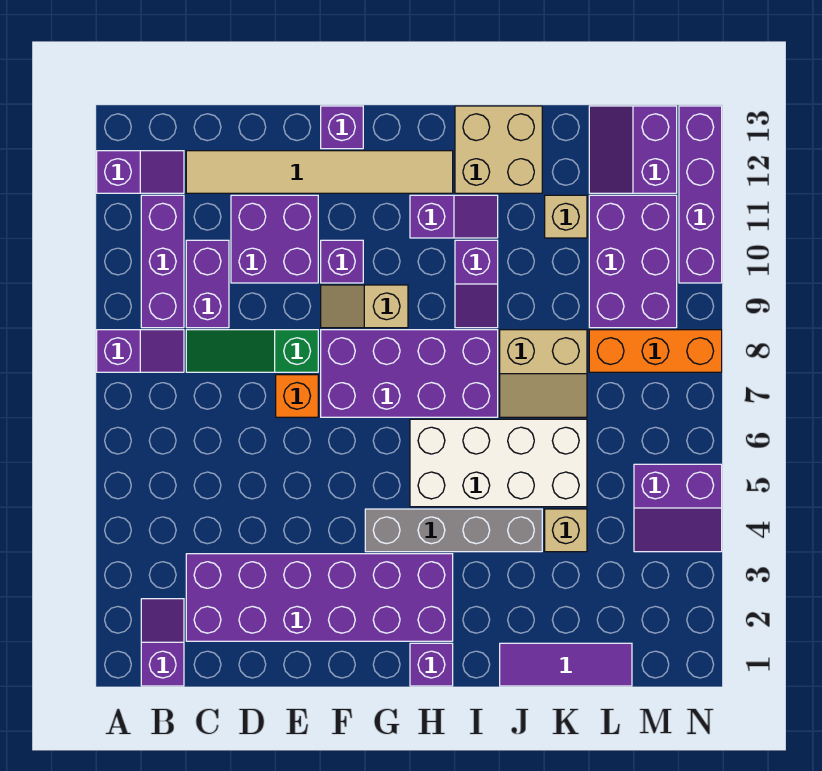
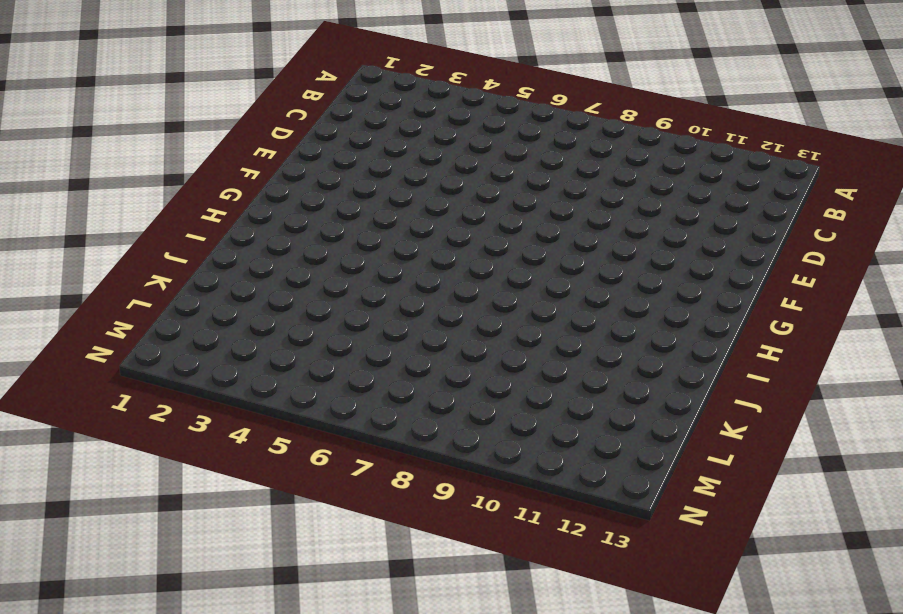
none -> purple slope A8:B8 level 1 top A
none -> purple slope A12:B12 level 1 top A
none -> purple slope B1:B2 level 1 top 1

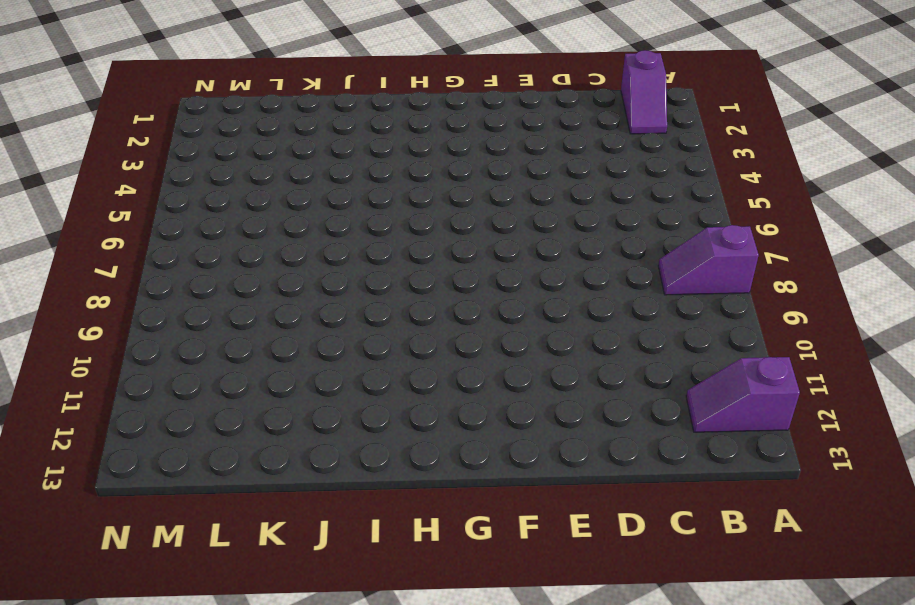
none -> purple brick B9:B11 level 1
none -> purple brick C2:H3 level 1
none -> green slope C8:E8 level 1 top E

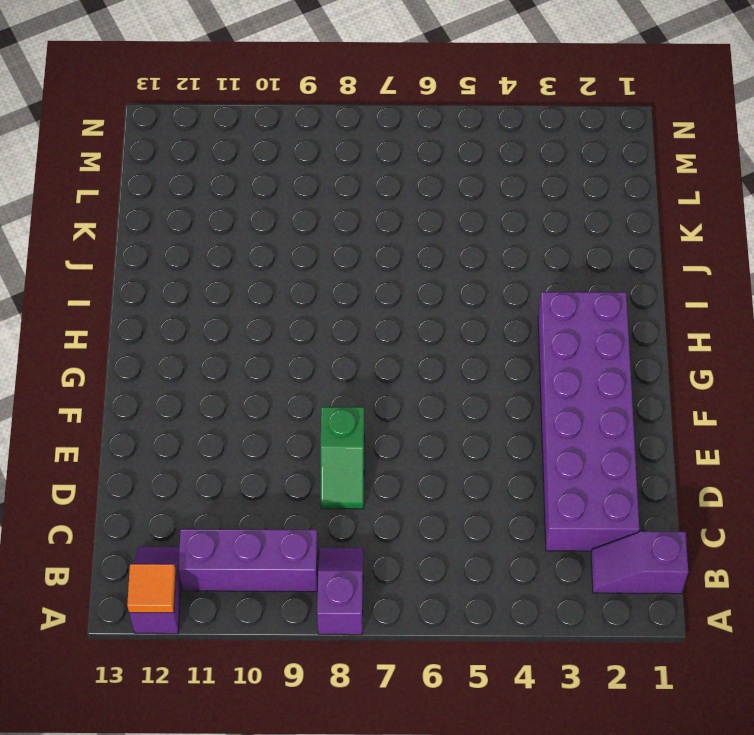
orange tile A12 level 2 -> none
green slope D8:E8 level 1 top E -> green slope C8:E8 level 1 top E
none -> purple brick C9:C10 level 1
none -> tan tile C12:H12 level 1
none -> purple brick D10:E11 level 1

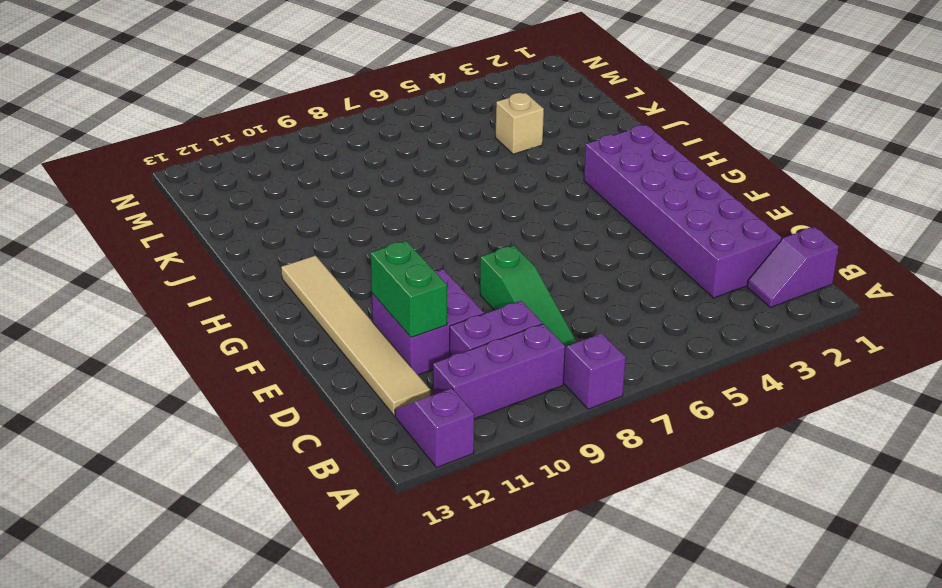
green brick D11:E11 level 2 -> none
none -> orange brick E7 level 1
none -> purple brick F7:I8 level 1
none -> tan slope F9:G9 level 1 top G

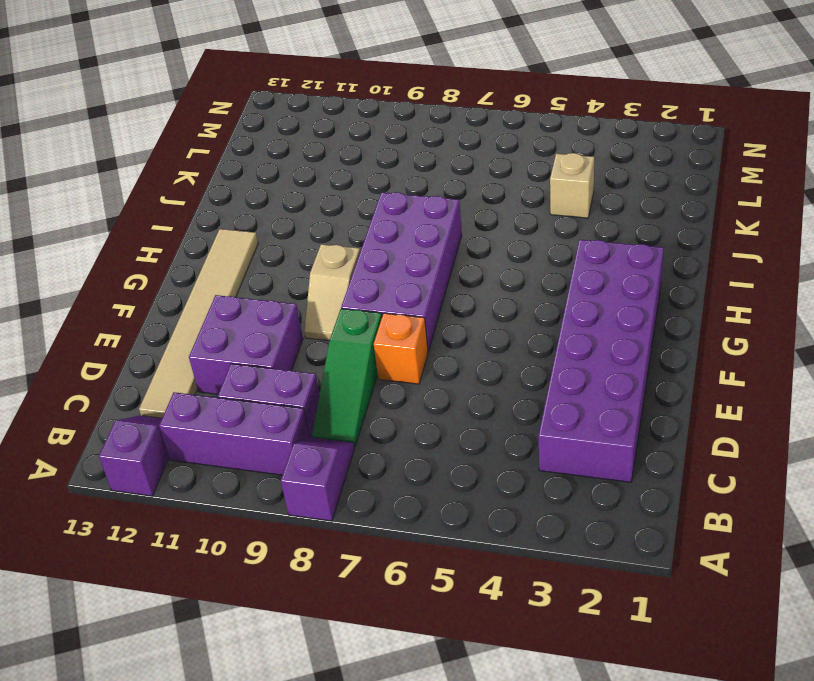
none -> purple slope B1:B2 level 1 top 1
none -> purple brick F10 level 1
none -> purple brick F13 level 1

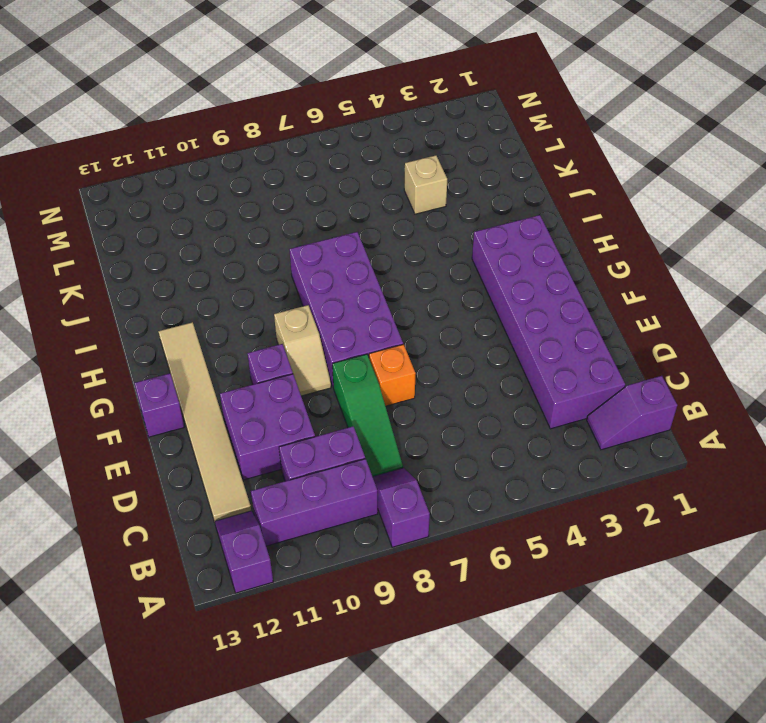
none -> grey brick G4:J4 level 1
none -> purple brick H1 level 1
none -> white brick H5:K6 level 1

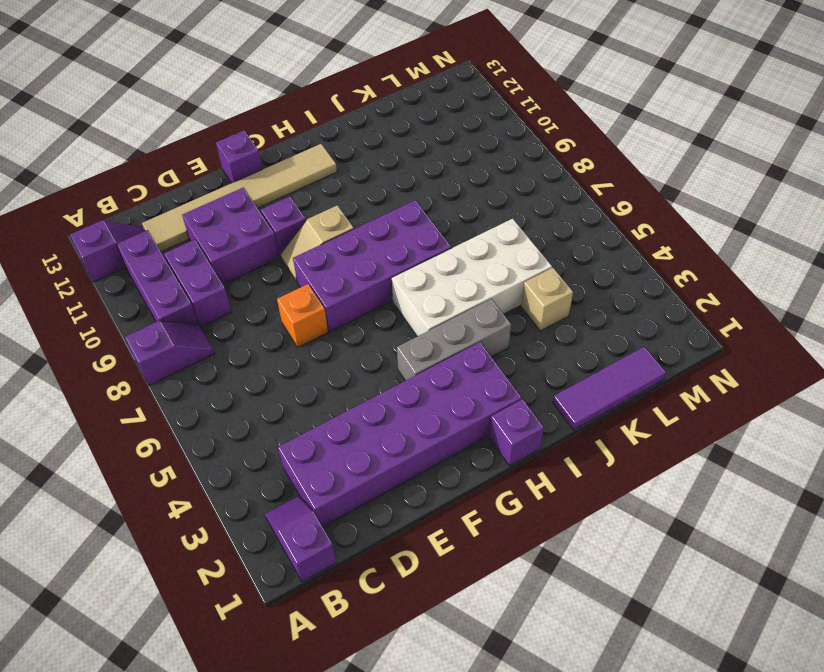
grey brick G4:I4 level 1 -> grey brick G4:J4 level 1
none -> green slope C8:E8 level 1 top E
none -> purple slope H11:I11 level 1 top H
none -> purple slope I9:I10 level 1 top 10

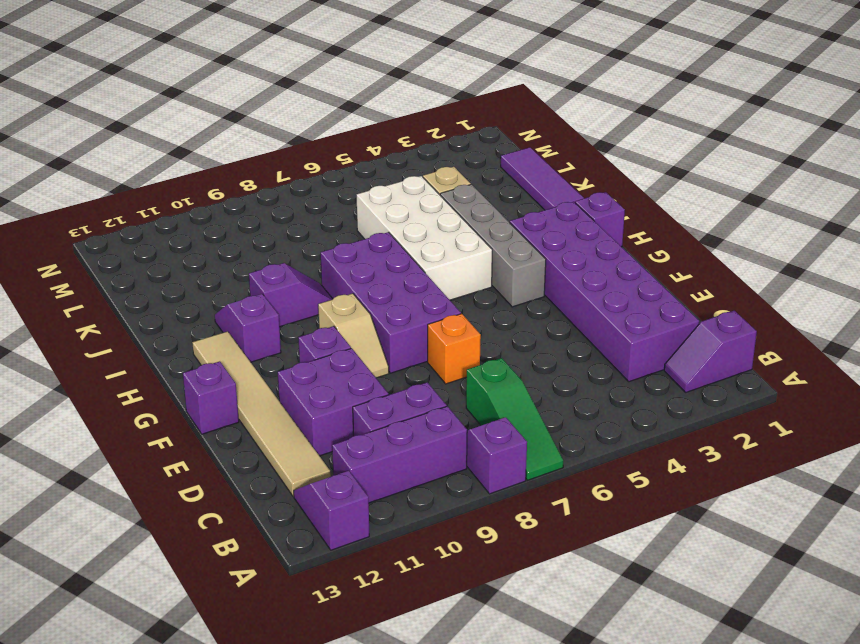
green slope A7:C7 level 1 top C -> green slope C8:E8 level 1 top E
none -> tan brick I12:J13 level 1
none -> tan slope J7:K8 level 1 top 8
none -> tan brick K11 level 1

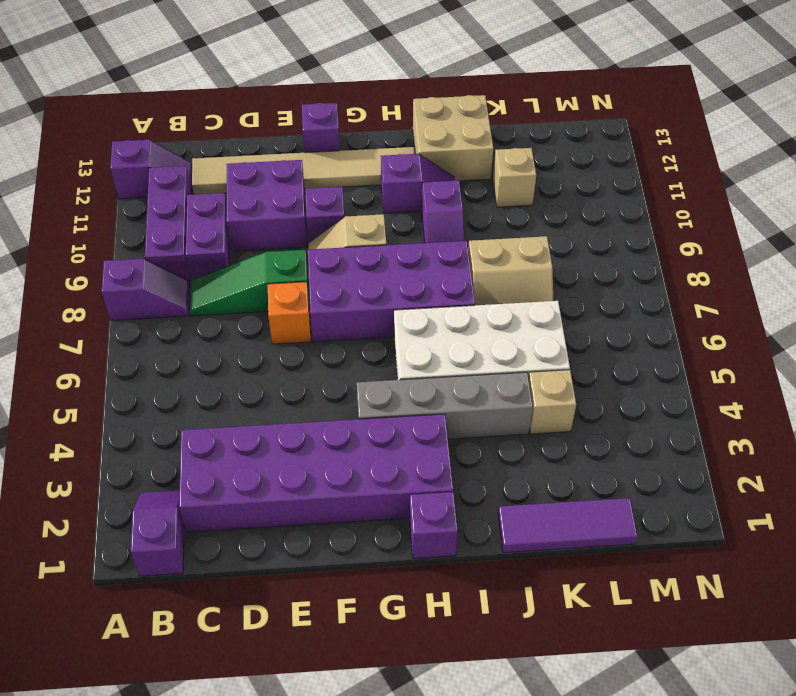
none -> orange brick L8:N8 level 1
none -> purple brick L9:M11 level 1
none -> purple slope L12:M13 level 1 top M

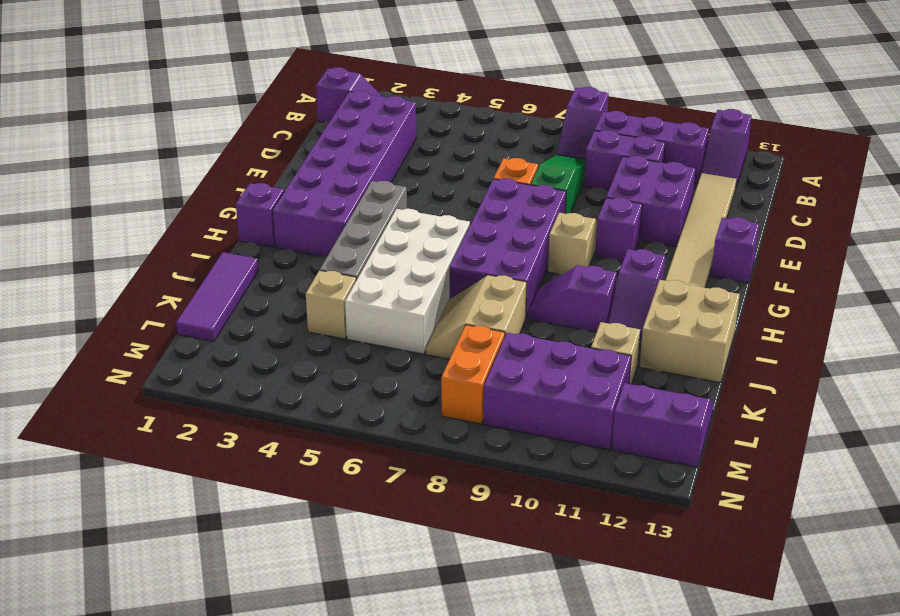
orange brick L8:M8 level 1 -> orange brick L8:N8 level 1
none -> purple slope M4:N5 level 1 top 5
none -> purple brick N10:N13 level 1

